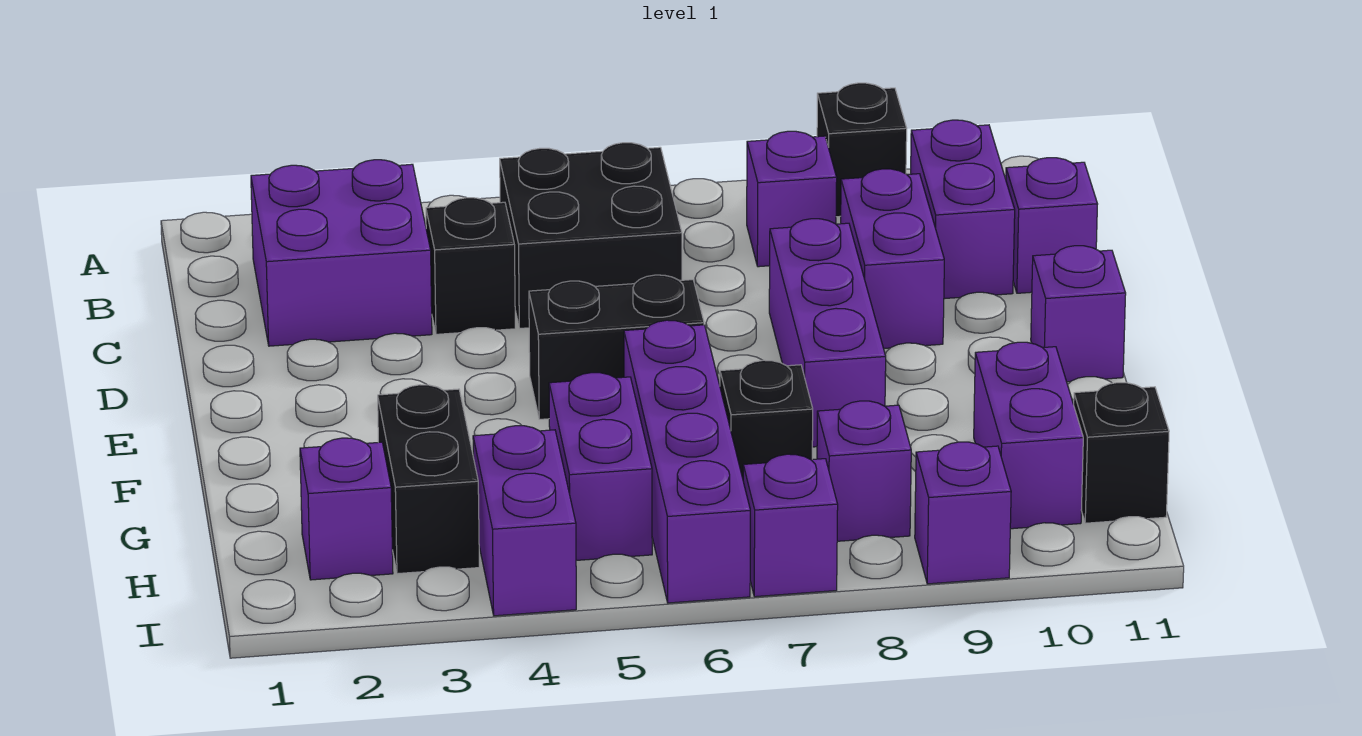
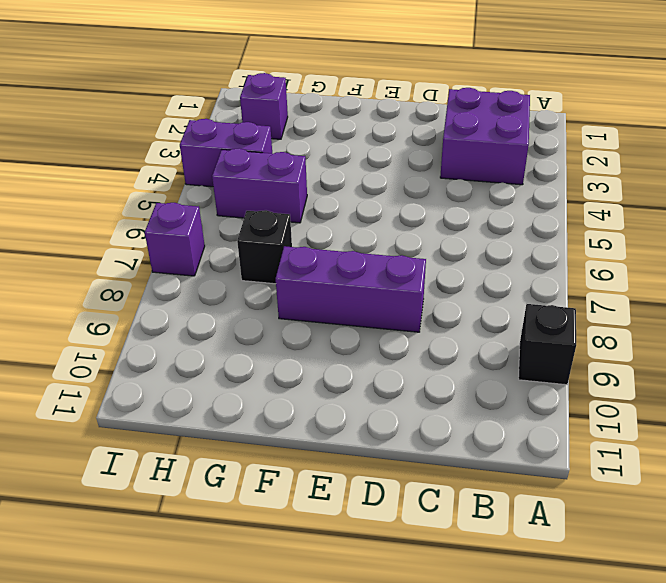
none -> black brick B5:C6 level 1
none -> purple brick B8 level 1
none -> purple brick B10:C10 level 1

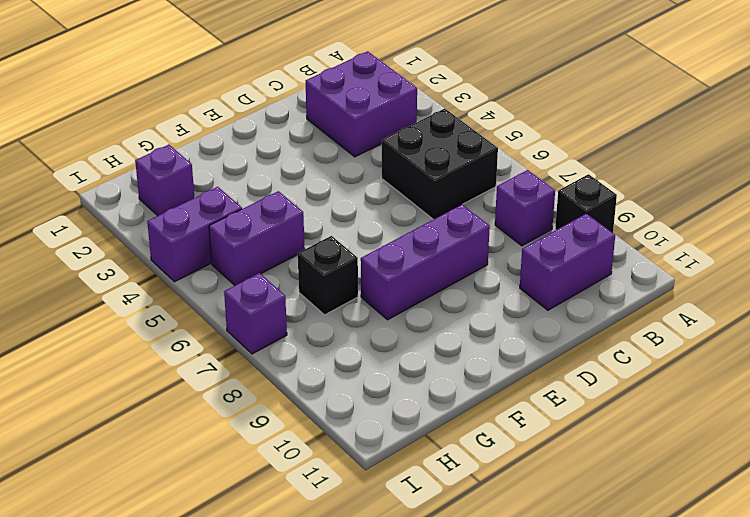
none -> black brick C4 level 1
none -> purple brick C9:D9 level 1
none -> purple brick C11 level 1

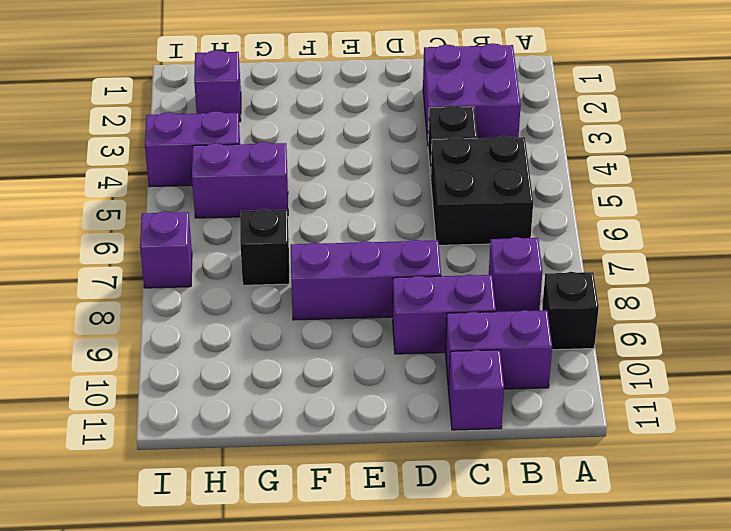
none -> black brick E5:E6 level 1
none -> purple brick E11 level 1
none -> purple brick F6:I6 level 1

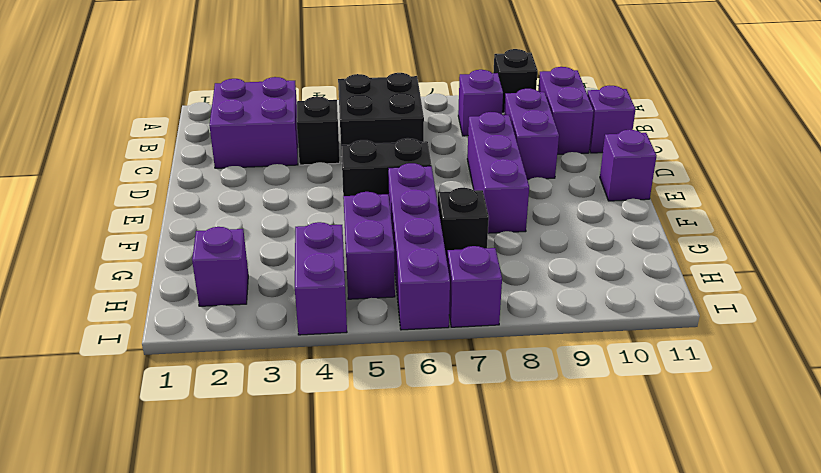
none -> black brick G3:H3 level 1
none -> purple brick G10:H10 level 1
none -> purple brick H8 level 1

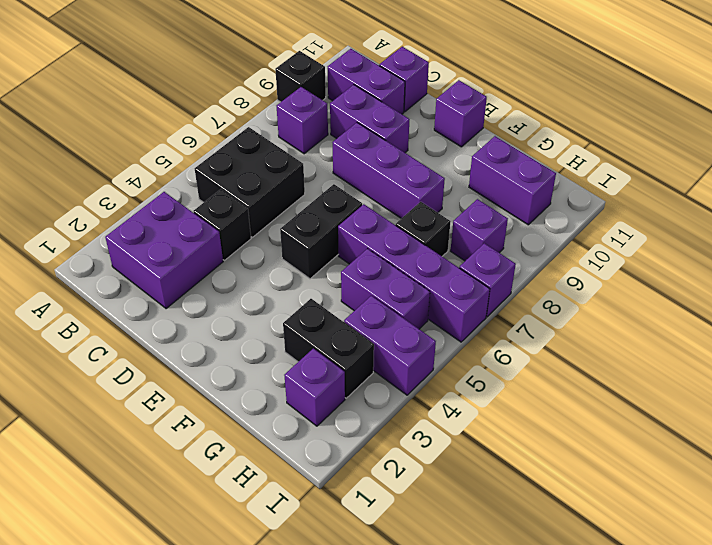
none -> black brick H11 level 1
none -> purple brick I9 level 1

